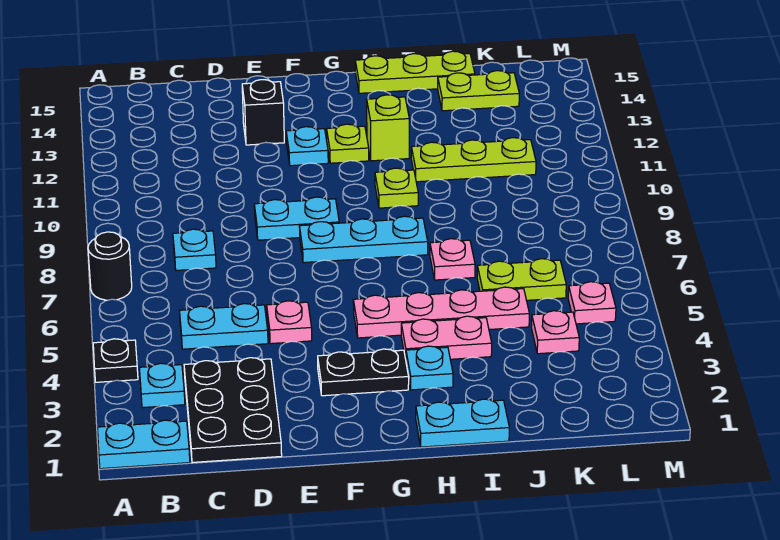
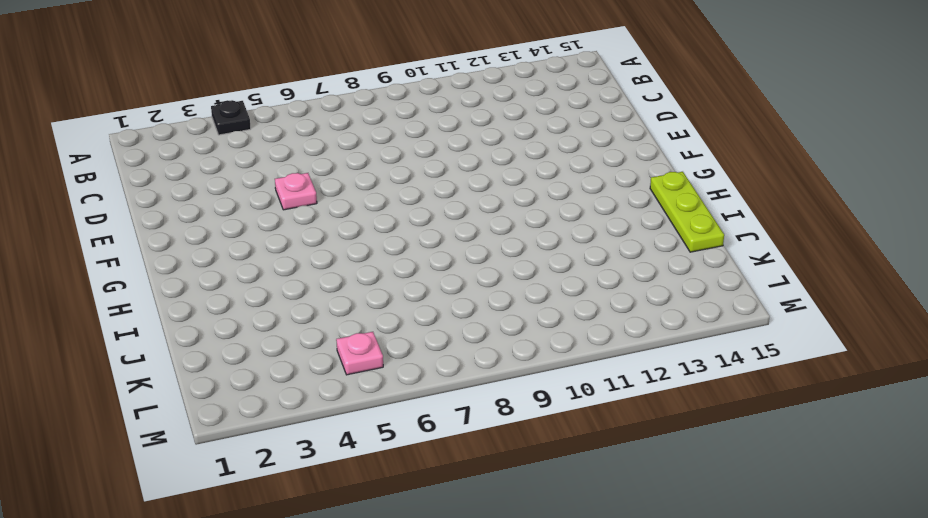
none -> cyan plate A1:B1 level 1
none -> black round brick A7 level 1
none -> cyan plate B3 level 1

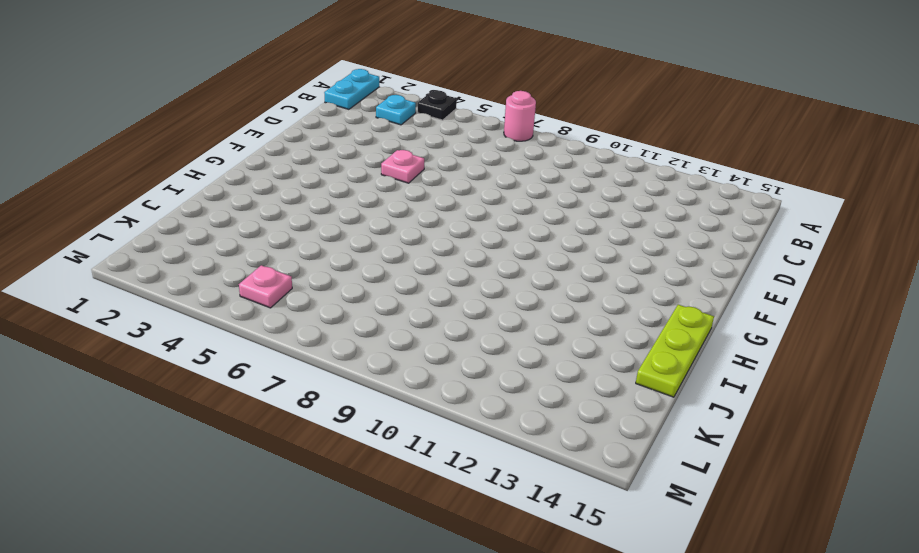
pink round brick A7 level 1 -> black round brick A7 level 1
none -> black plate C1:D3 level 1
none -> cyan plate C5:D5 level 1
none -> cyan plate C8 level 1

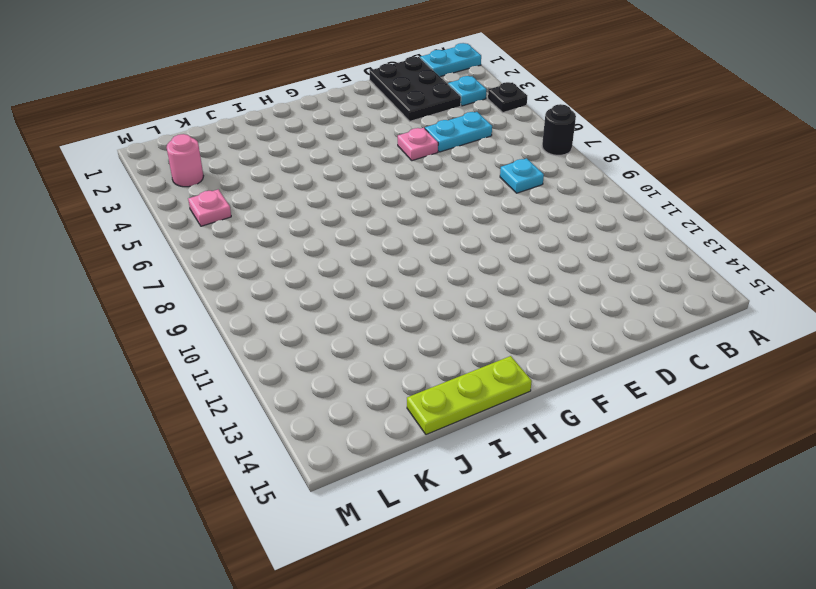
pink round brick L3 level 1 -> none
none -> cyan plate E9:F9 level 1
none -> black brick E13 level 1
none -> black plate F3:G3 level 1

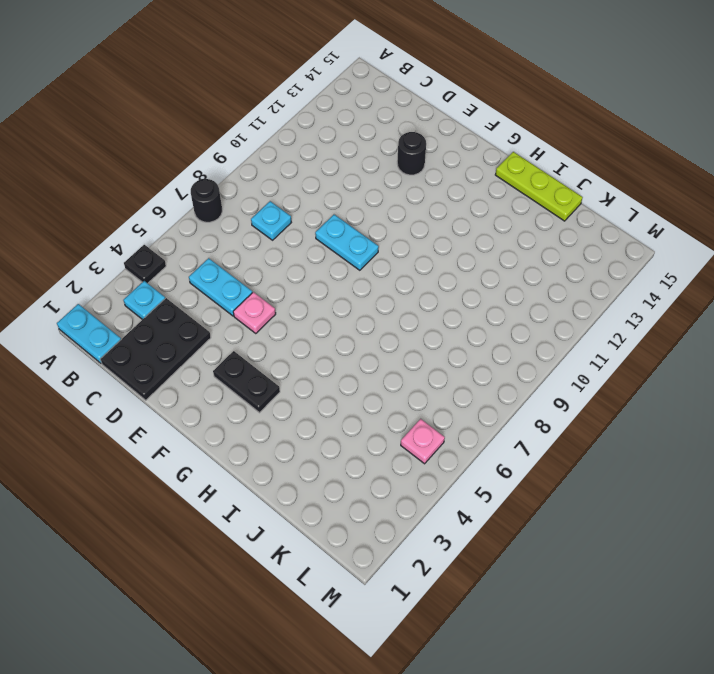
black round brick E13 level 1 -> black brick E13 level 1
none -> cyan plate F8:H8 level 1
none -> cyan plate F12 level 1
none -> pink plate G5:J5 level 1

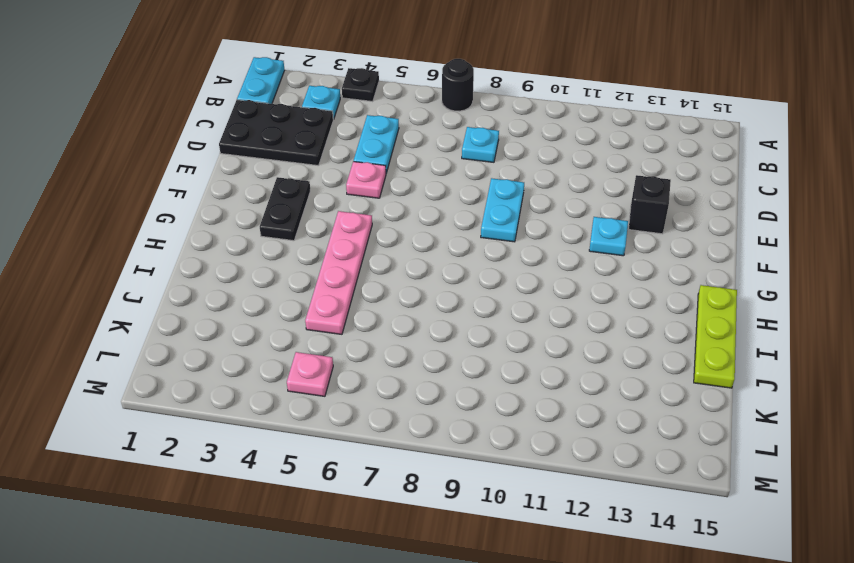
none -> cyan plate F8:H8 level 1
none -> lime plate G12 level 1
none -> cyan plate H1:I1 level 1

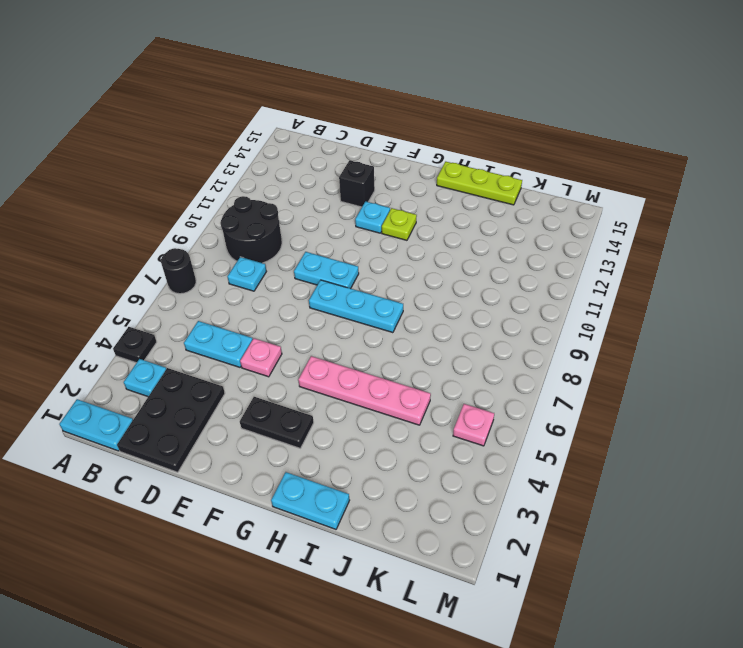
black round brick B9:C10 level 1 -> none
none -> cyan plate H3 level 1
none -> pink plate H4:I4 level 1
none -> lime plate H10 level 1

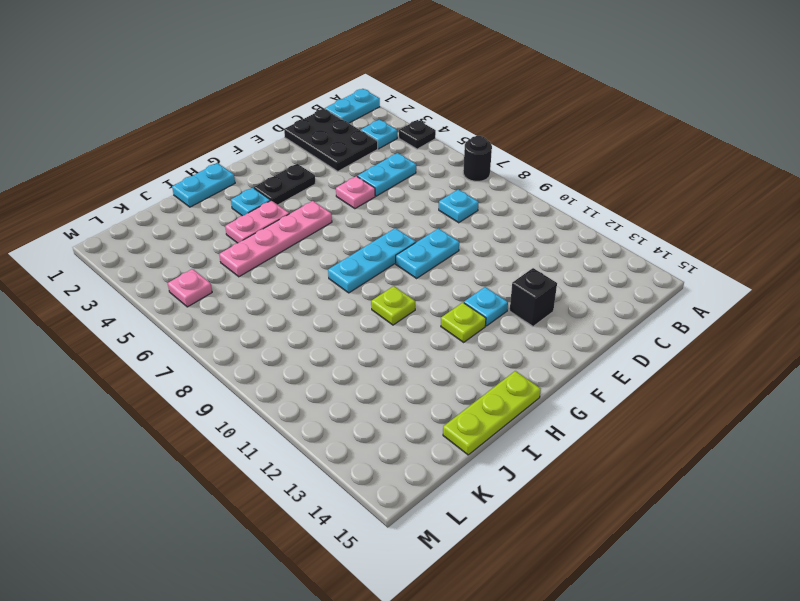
none -> lime brick H12 level 1
none -> pink plate I7 level 1
none -> lime plate I11:K11 level 1

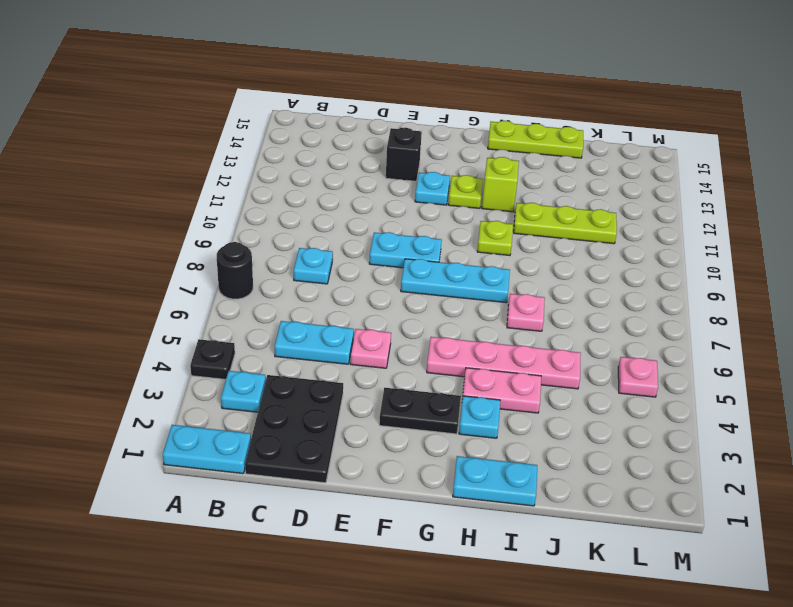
none -> lime plate J6:K6 level 1
none -> lime plate J14:K14 level 1
none -> pink plate K4 level 1

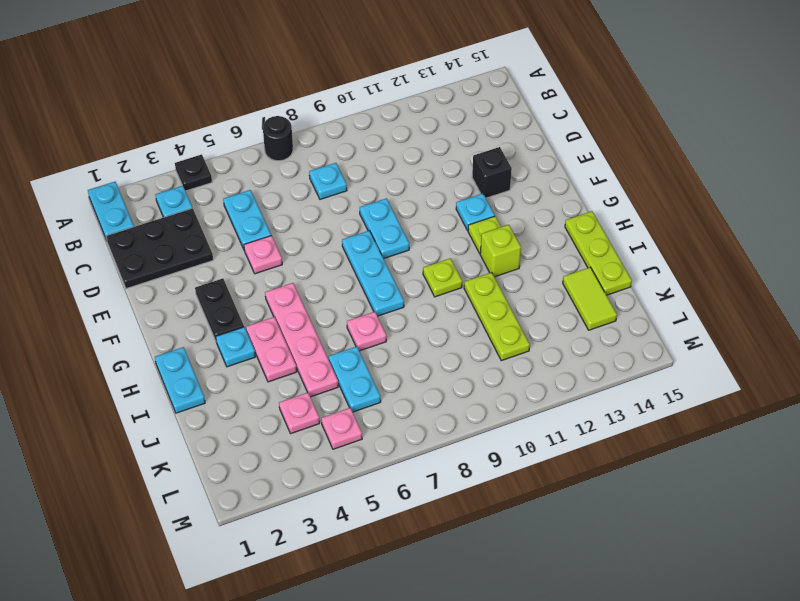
cyan plate J6:K6 level 1 -> lime plate J6:K6 level 1
lime tile J14:K14 level 1 -> lime plate J14:K14 level 1

